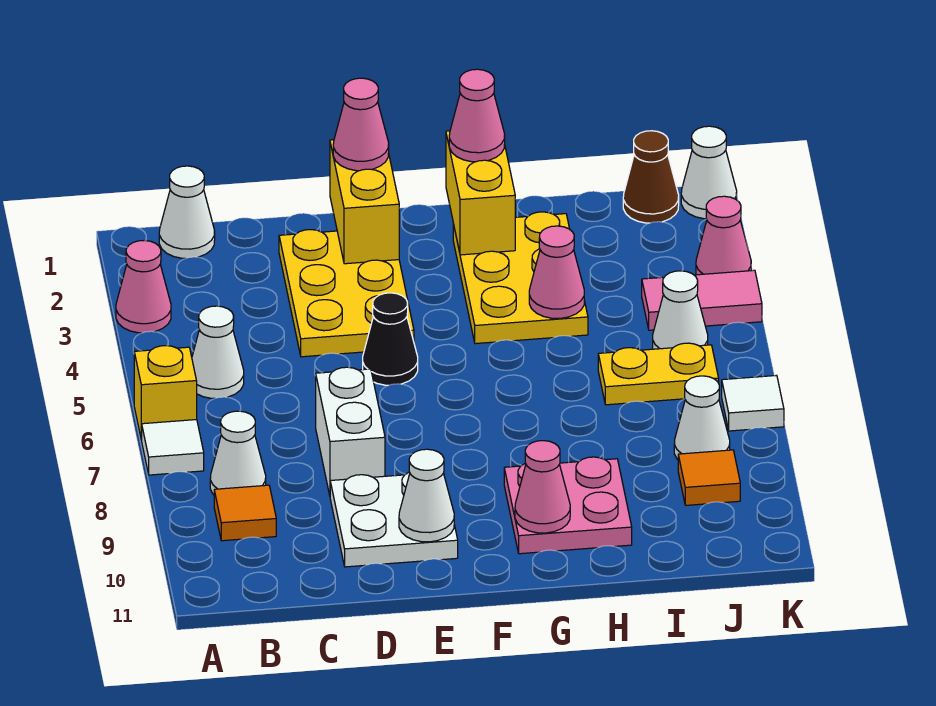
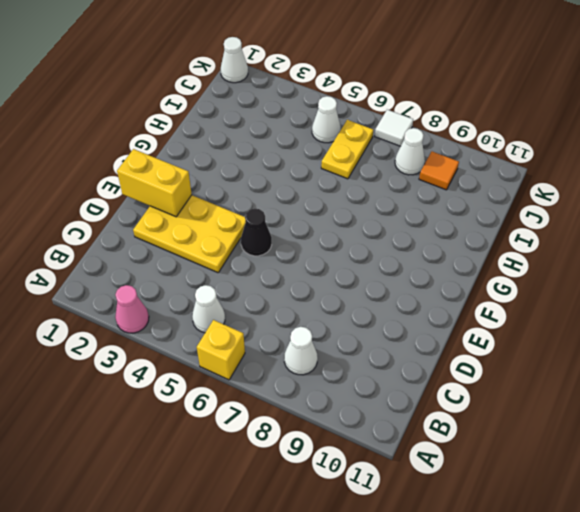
none -> white tile A7 level 1
none -> white cone B1 level 1
none -> orange tile B9 level 1

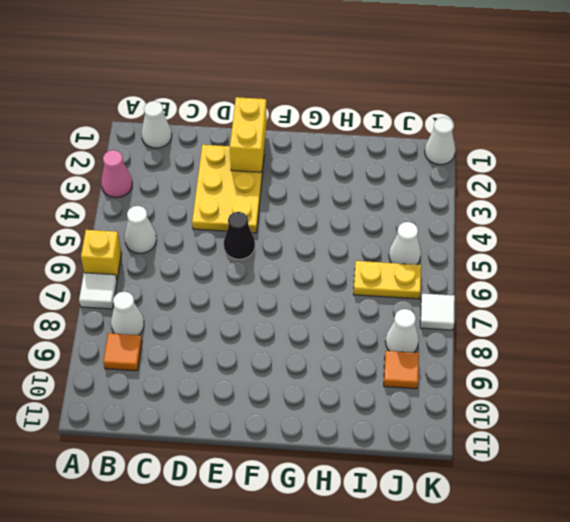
none -> white brick D7:D8 level 1
none -> white plate D9:E10 level 1
none -> yellow plate G2:H4 level 1

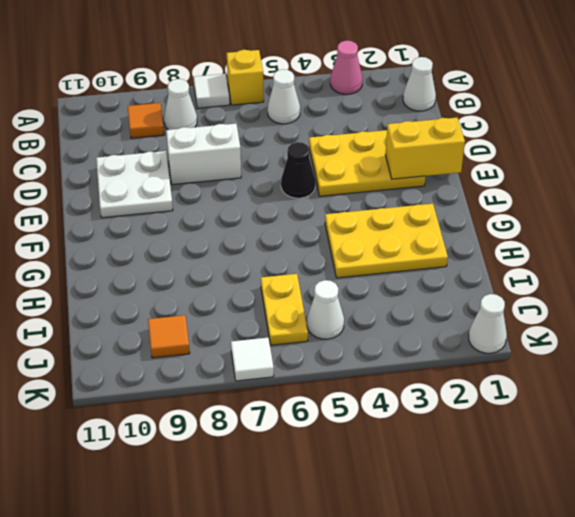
none -> pink plate G9:H10 level 1
none -> brown cone J1 level 1
none -> pink tile J4:K4 level 1

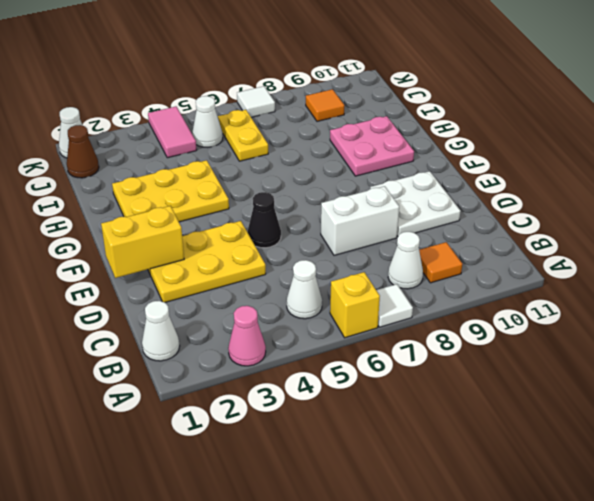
none -> white cone J8 level 1
none -> pink cone K3 level 1
none -> white cone E10 level 2

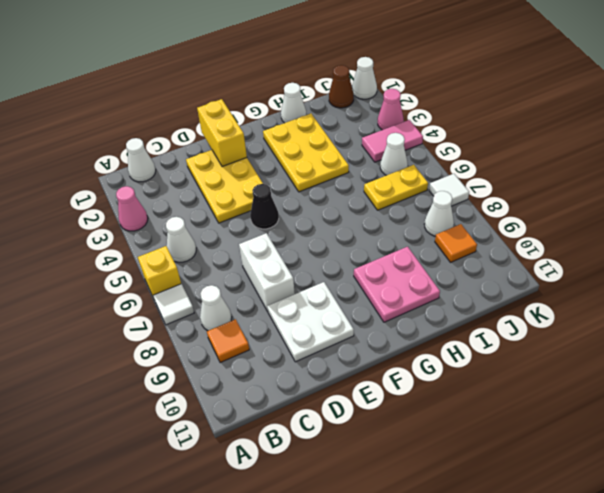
white cone H1 level 1 -> white cone E10 level 2
none -> yellow brick G1:G2 level 2
none -> pink cone G10 level 2
none -> pink cone H4 level 2

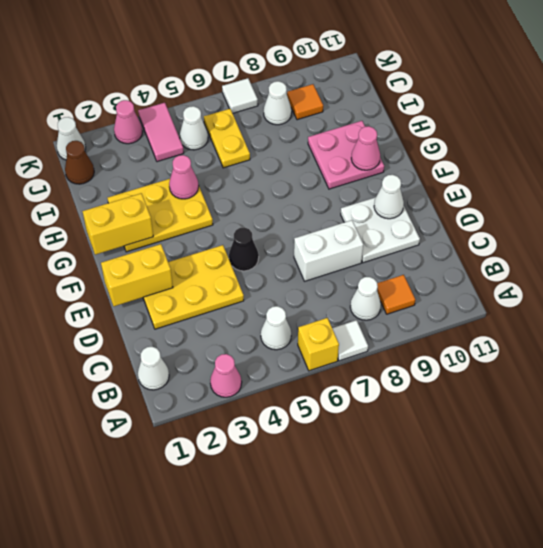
none -> pink cone E1 level 3
none -> pink cone G1 level 3

